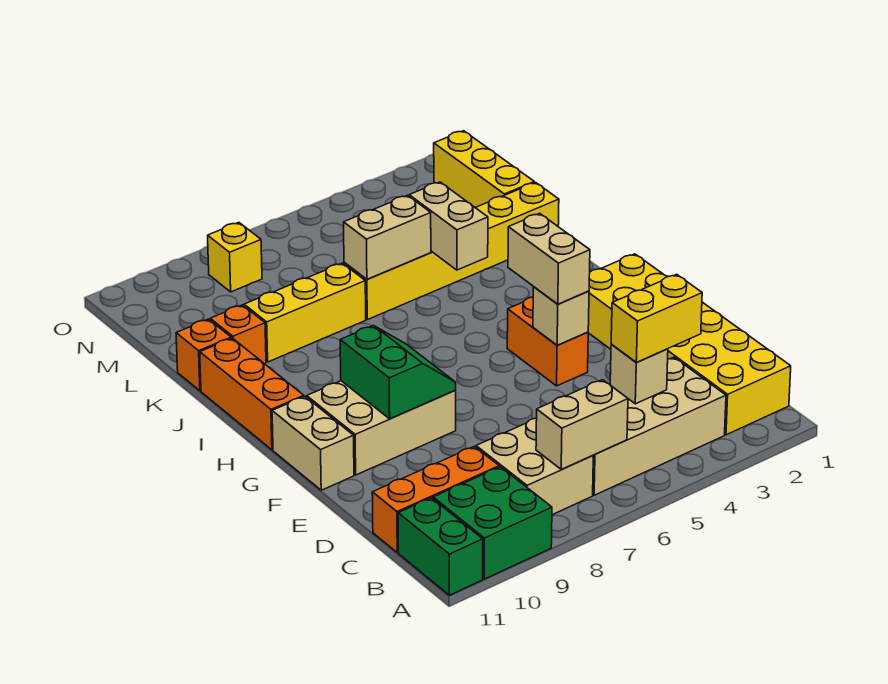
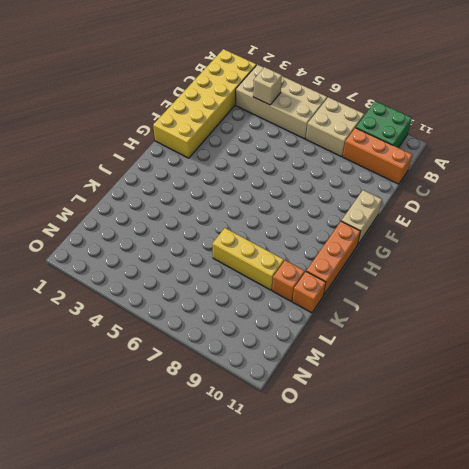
none -> green brick A11:B11 level 1
none -> orange brick F4:G4 level 1
none -> tan brick F8:G10 level 1

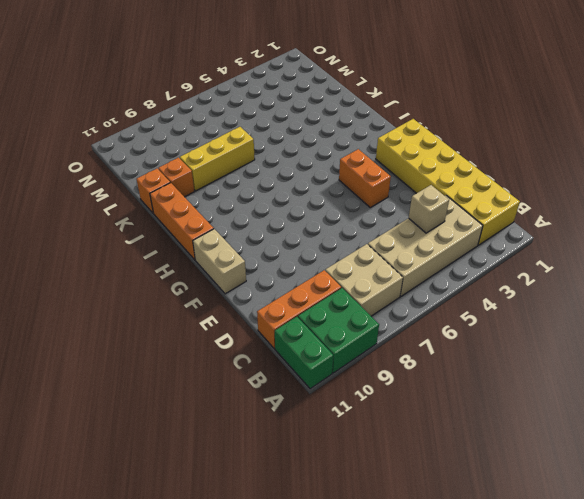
none -> tan brick F8:G10 level 1
none -> yellow brick K1:K6 level 1
none -> yellow brick L1:N1 level 1

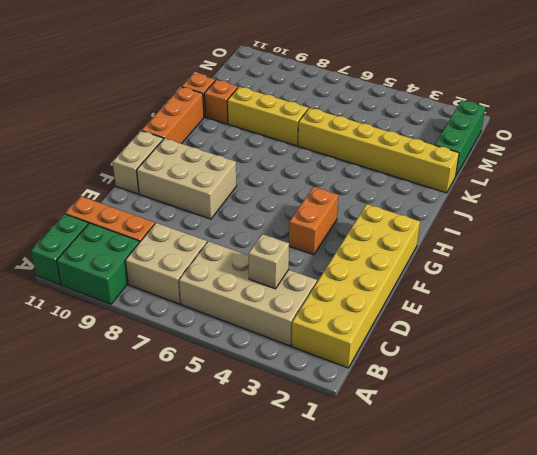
green brick L1:N1 level 1 -> yellow brick L1:N1 level 1
none -> yellow brick N8 level 1
none -> tan brick B6:B7 level 2
none -> tan brick F4 level 2

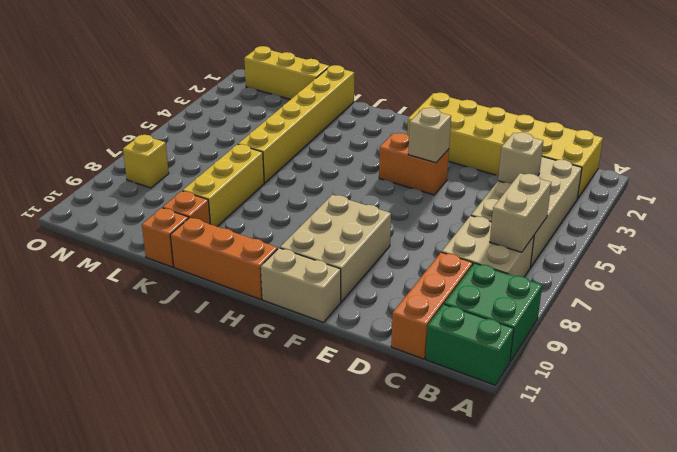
none -> green slope F8:G9 level 2 top 9
none -> tan brick J4:K4 level 2
none -> tan brick K5:K6 level 2

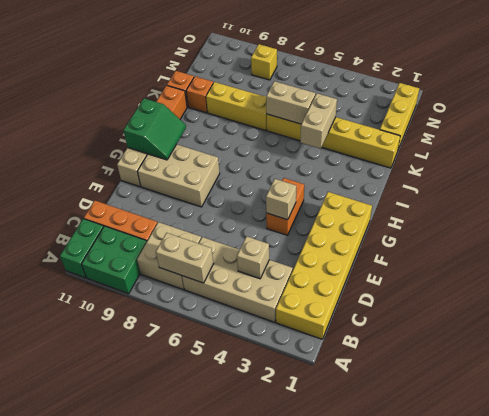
green slope G10:H11 level 2 top 11 -> green slope F8:G9 level 2 top 9
none -> yellow brick C3:C4 level 3
none -> tan brick F4:G4 level 3

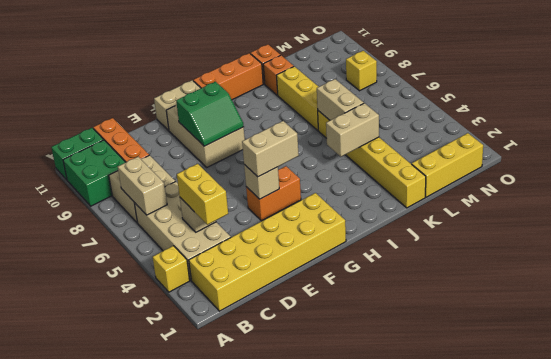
yellow brick A3 level 1 -> none

